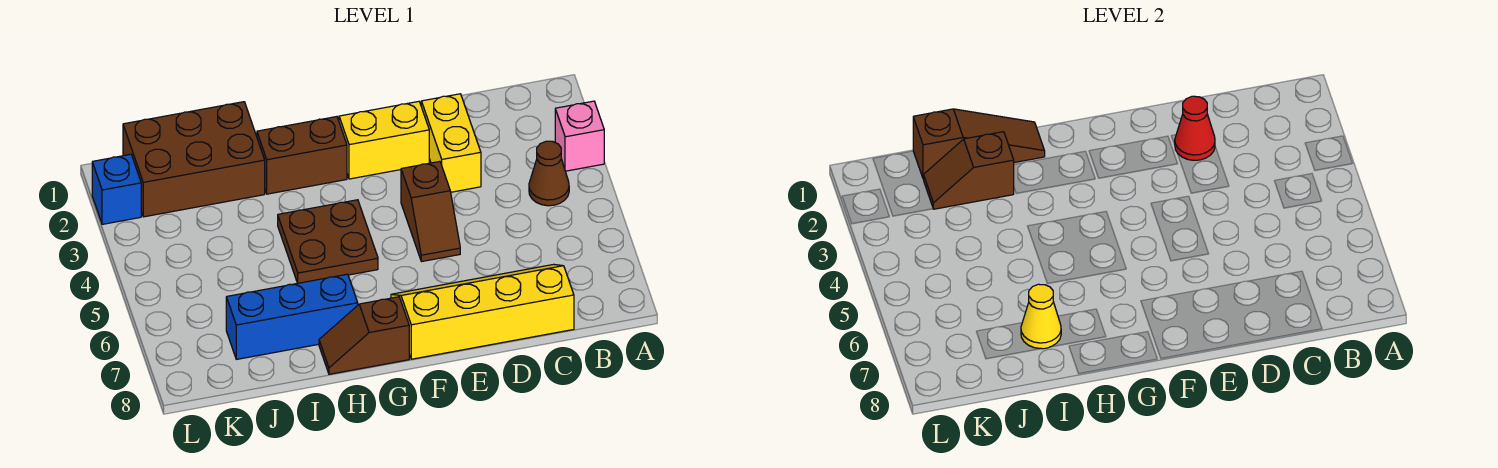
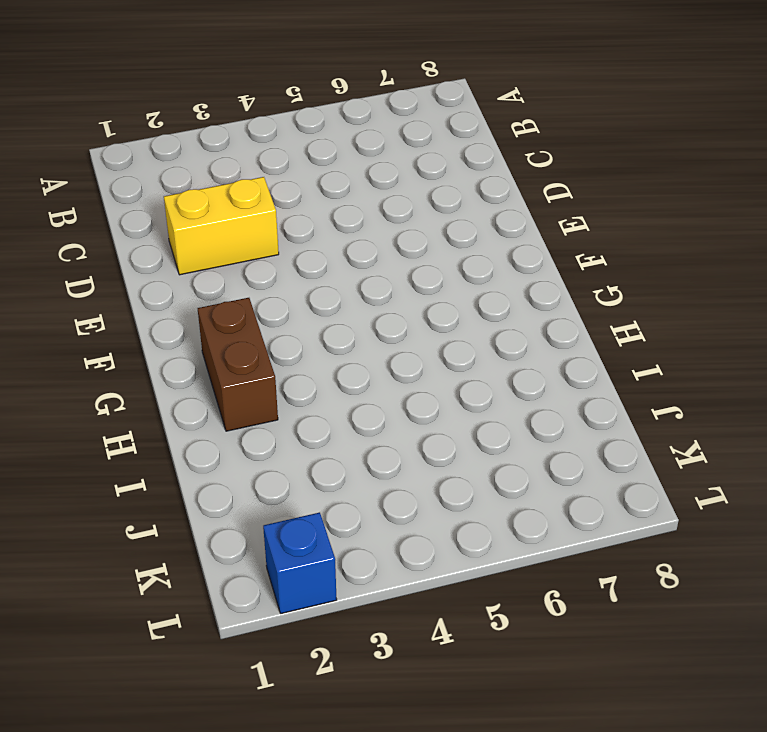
none -> pink brick A3 level 1
none -> brown cone B4 level 1
none -> yellow slope C7:F8 level 1 top 8

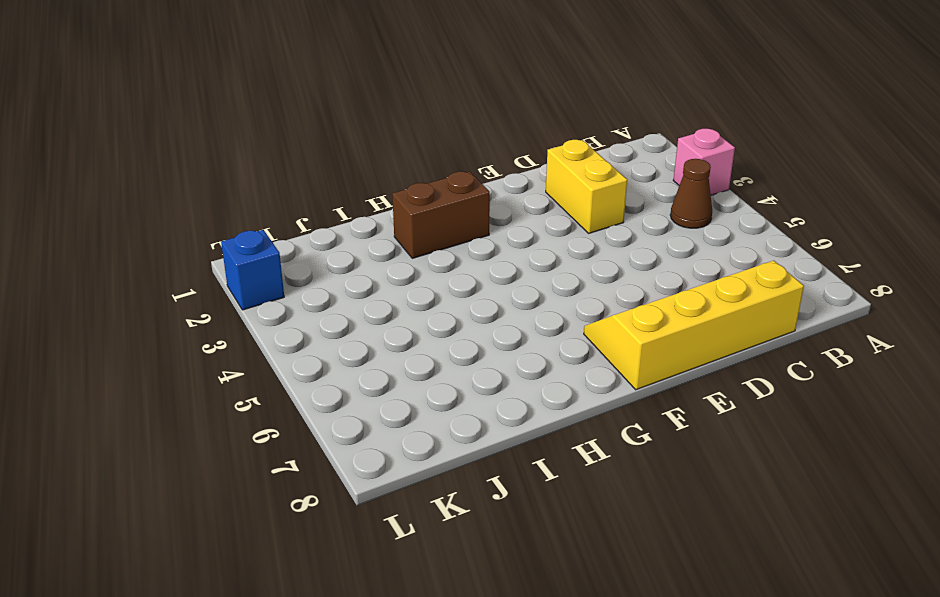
none -> yellow brick E2:F2 level 1
none -> brown slope E4:E5 level 1 top 4
none -> brown plate G4:H5 level 1

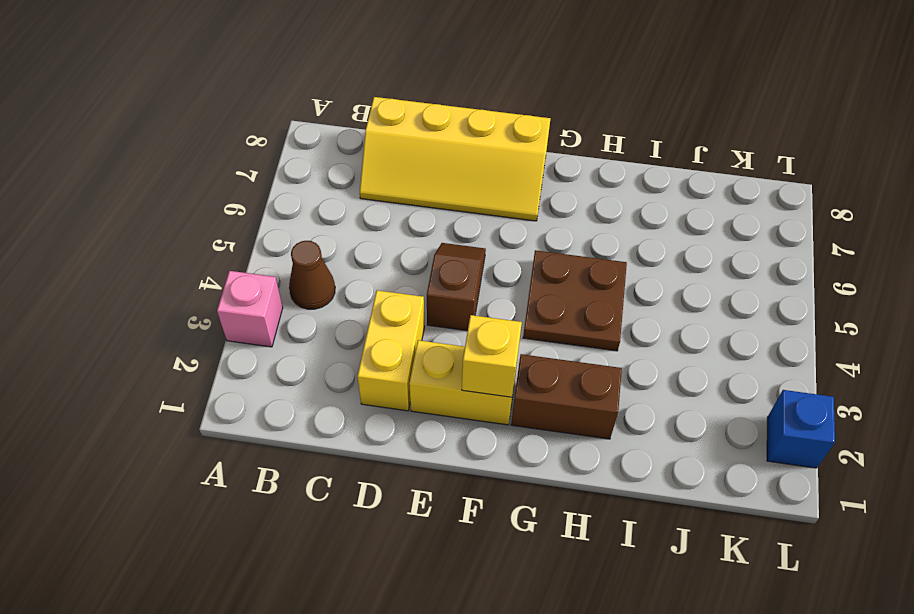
yellow brick F2 level 2 -> none
none -> brown slope G8:H8 level 1 top G
none -> blue brick H7:J7 level 1
none -> brown brick I1:K2 level 1

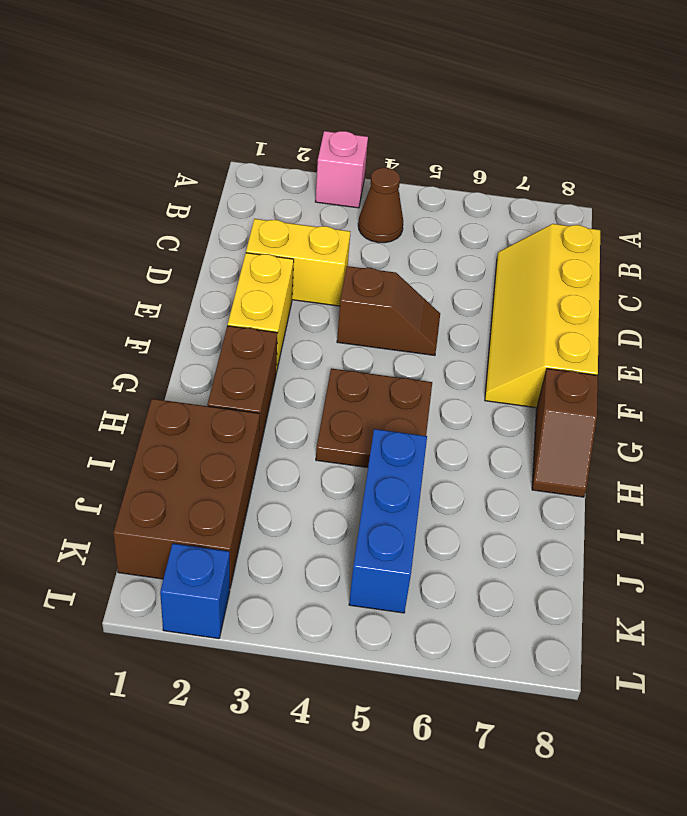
blue brick I5:K5 level 1 -> blue brick H7:J7 level 1
none -> red cone D2 level 2
none -> brown slope H1:J1 level 2 top J
none -> brown slope I2:J2 level 2 top I

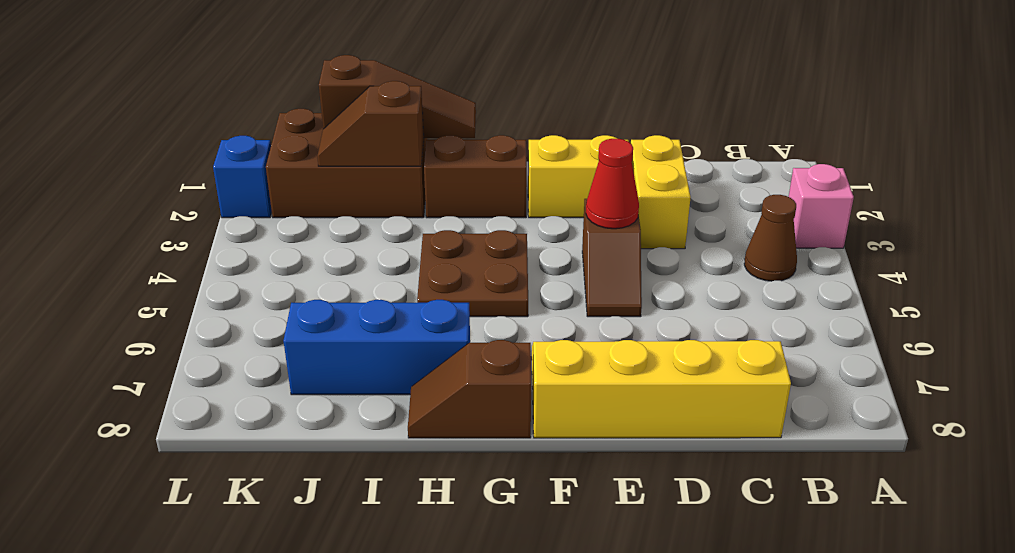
red cone E4 level 2 -> red cone D2 level 2
none -> yellow cone I7 level 2

